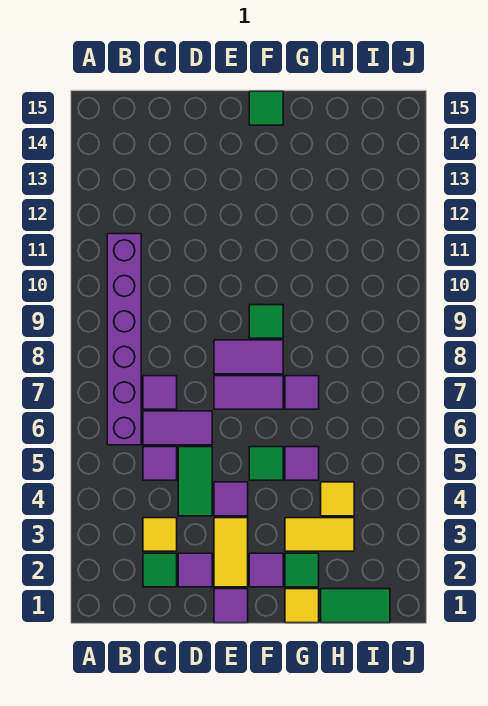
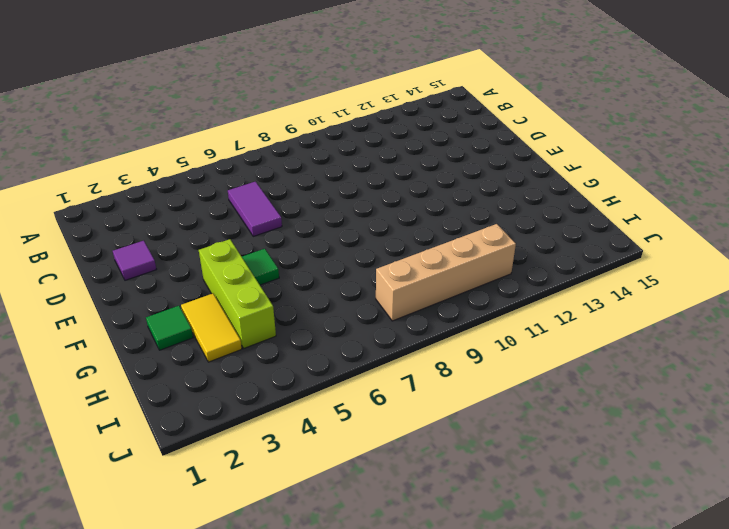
lime brick F4:H4 level 1 -> yellow tile H4 level 1
tan brick I8:I11 level 1 -> none
none -> purple brick B6:B11 level 1
none -> green tile C2 level 1
none -> yellow tile C3 level 1

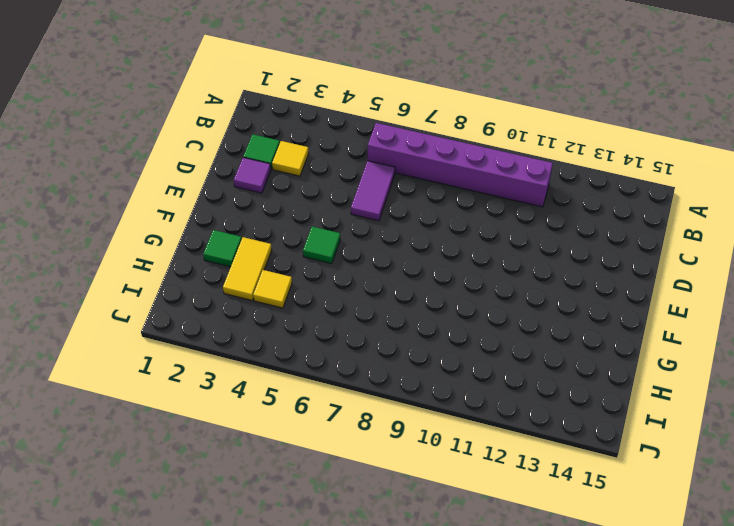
none -> purple tile C5 level 1
none -> purple tile C7 level 1
none -> green tile D4:D5 level 1

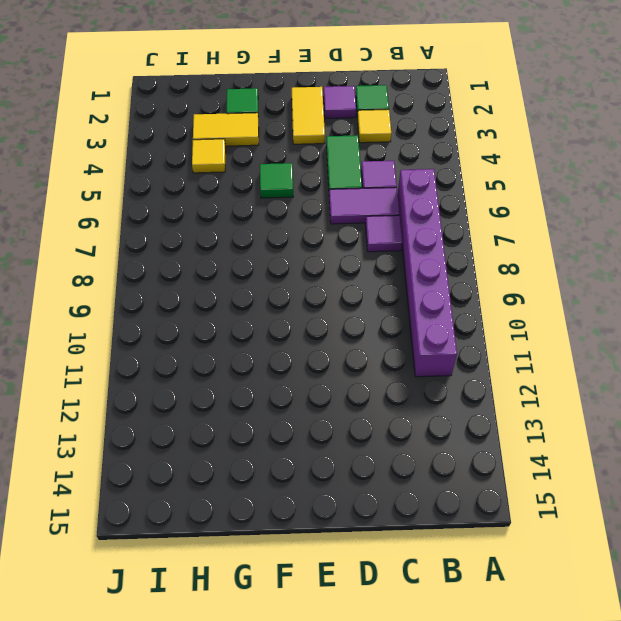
none -> purple tile E1 level 1
none -> purple tile E4 level 1
none -> purple tile E7:F7 level 1

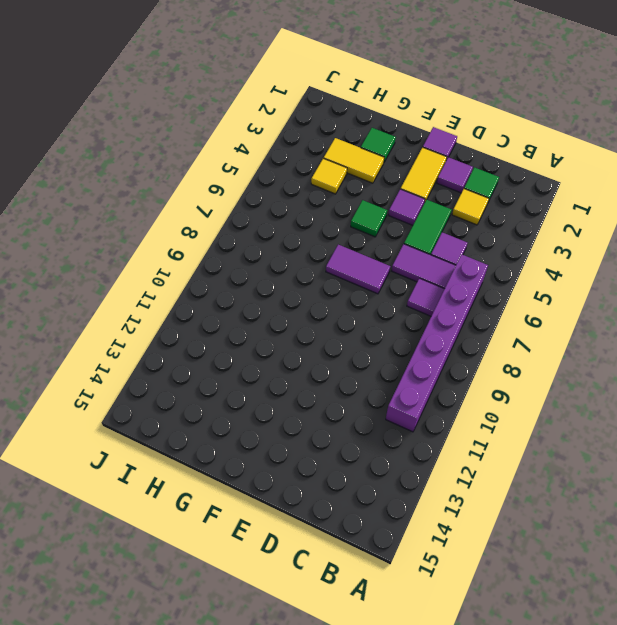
none -> purple tile E8:F8 level 1
none -> purple tile F2 level 1
none -> green tile F9 level 1

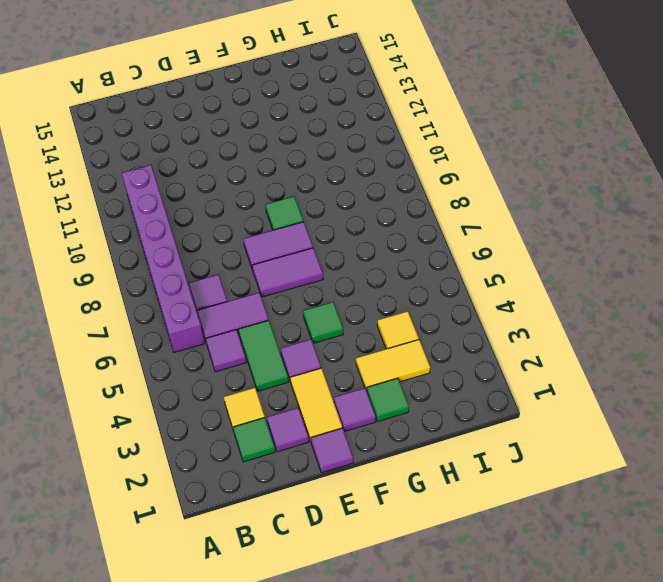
none -> green tile F15 level 1
none -> yellow tile G1 level 1
none -> purple tile G5 level 1

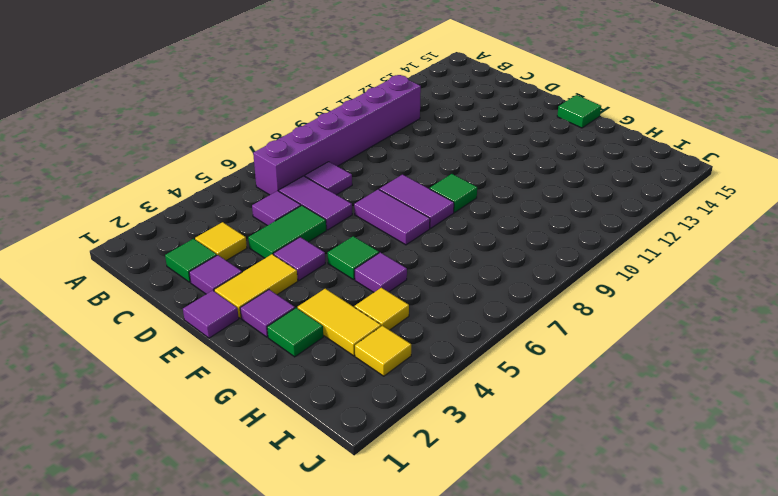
yellow tile I3 level 1 -> yellow tile G1 level 1
none -> purple tile G7 level 1
none -> green tile H1:I1 level 1

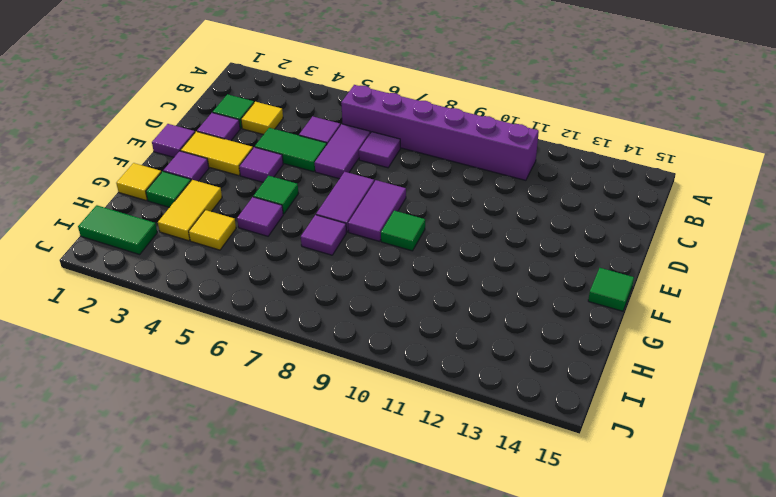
green tile I1:I2 level 1 -> green tile H1:I1 level 1

